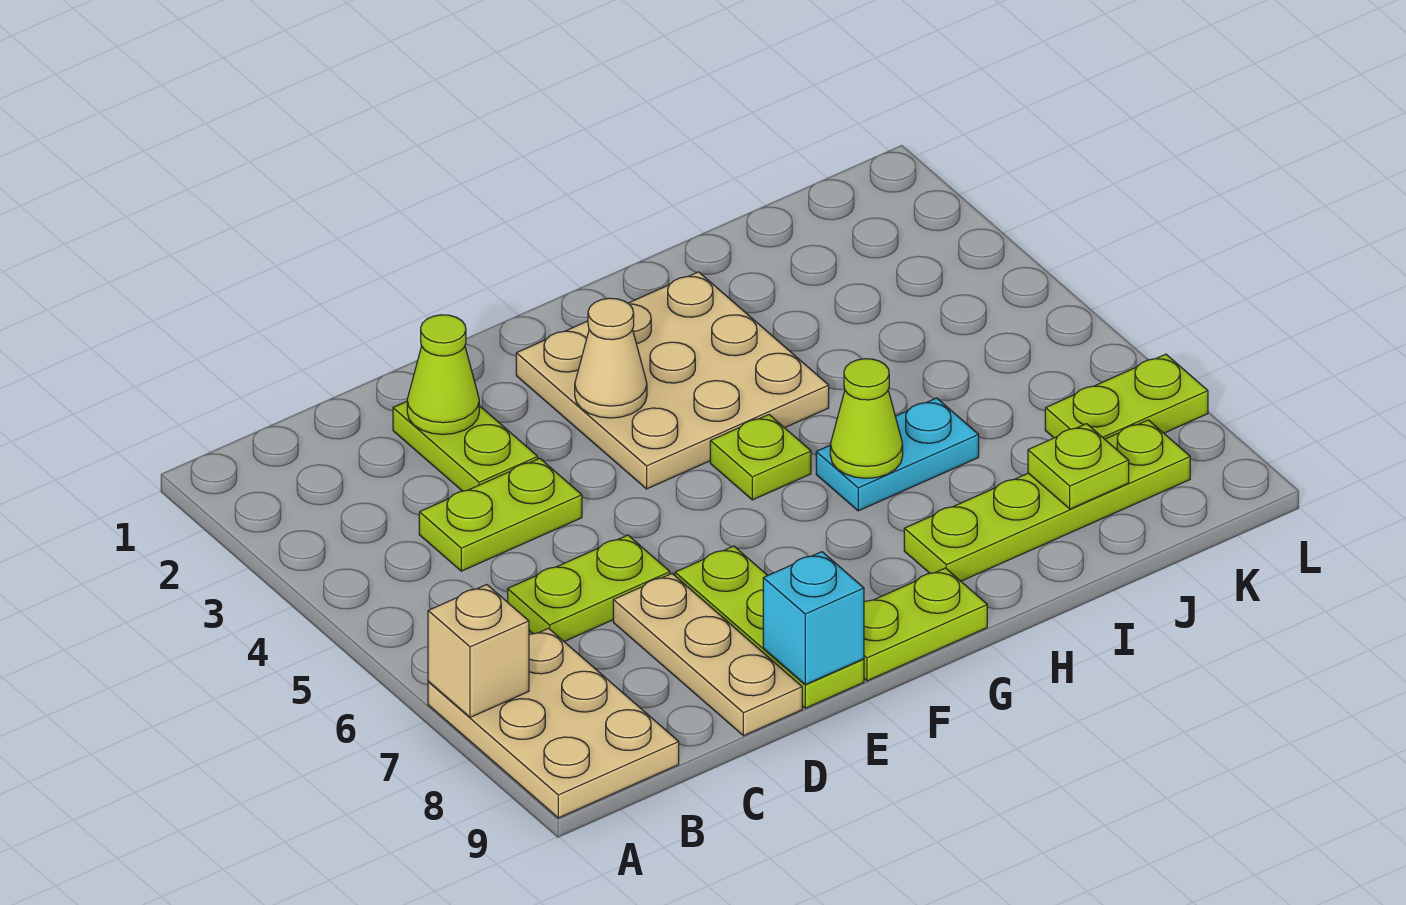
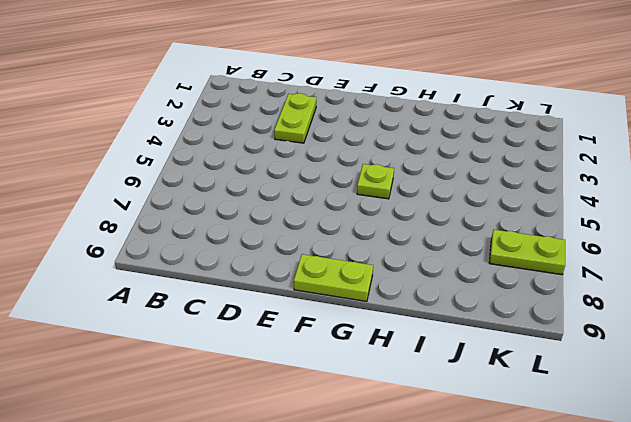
none -> tan plate A7:B9 level 1
none -> lime plate C4:D4 level 1
none -> lime plate C6:D6 level 1

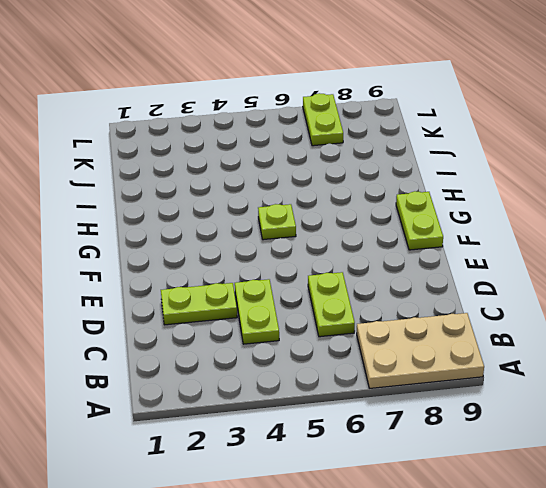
none -> tan plate D7:D9 level 1
none -> lime plate E7:E9 level 1
none -> tan plate F2:H4 level 1

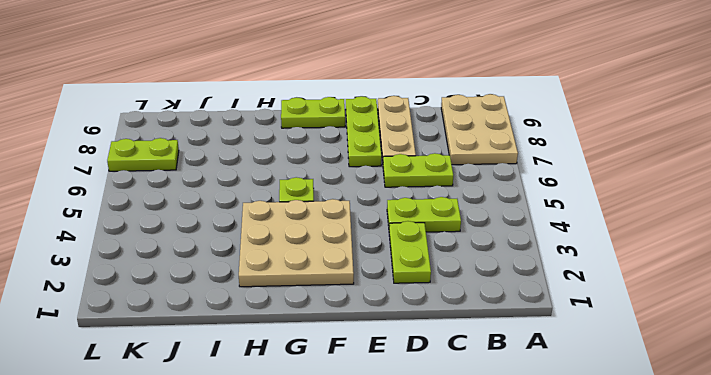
none -> cyan plate H6:I6 level 1
none -> lime plate H8:K8 level 1
none -> tan brick A7 level 2

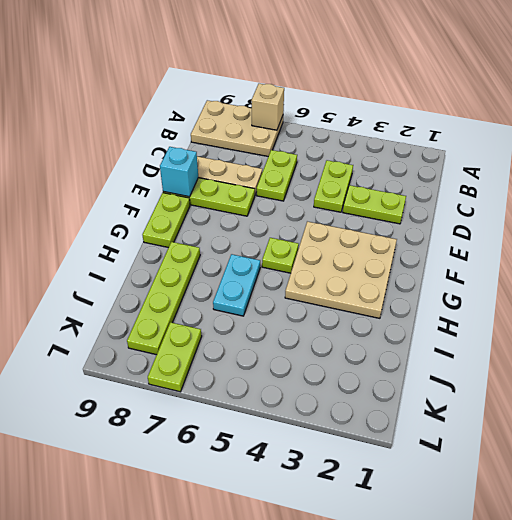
none -> lime cone D2 level 2
none -> tan cone F3 level 2
none -> lime cone H6 level 2

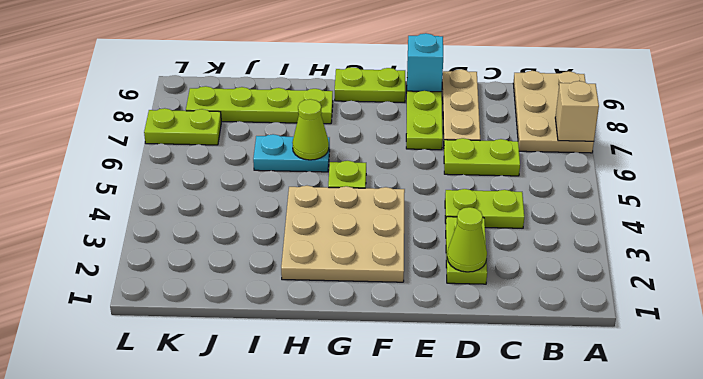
none -> tan cone F3 level 2
none -> lime plate J8 level 2

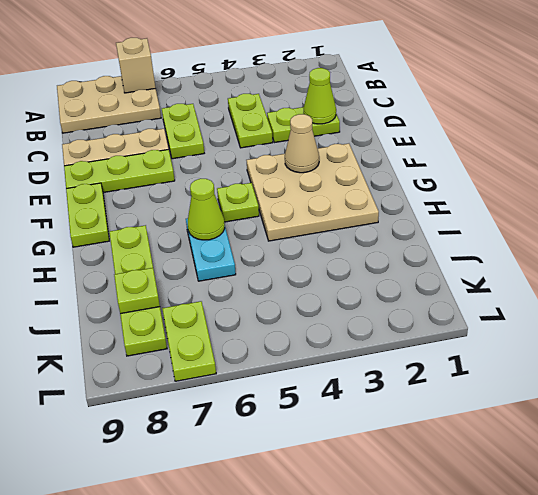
none -> cyan brick E9 level 2

